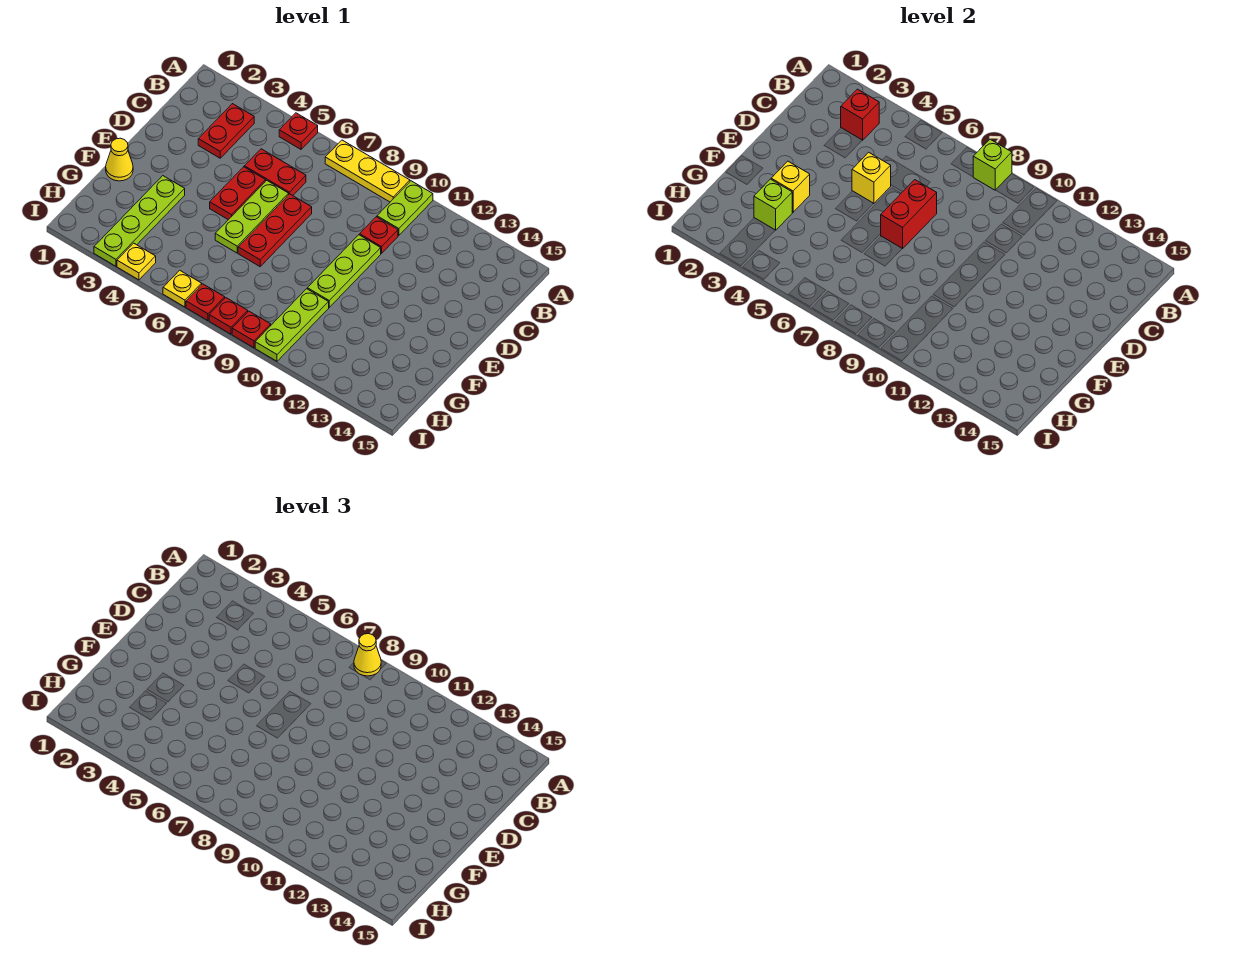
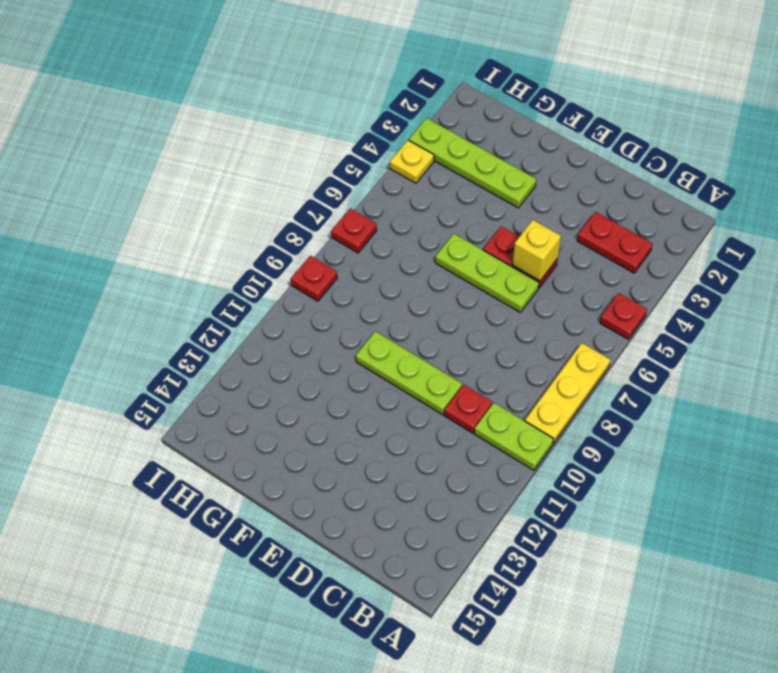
none -> red plate C5:C6 level 1
none -> red plate D7:F7 level 1
none -> yellow cone F1 level 1

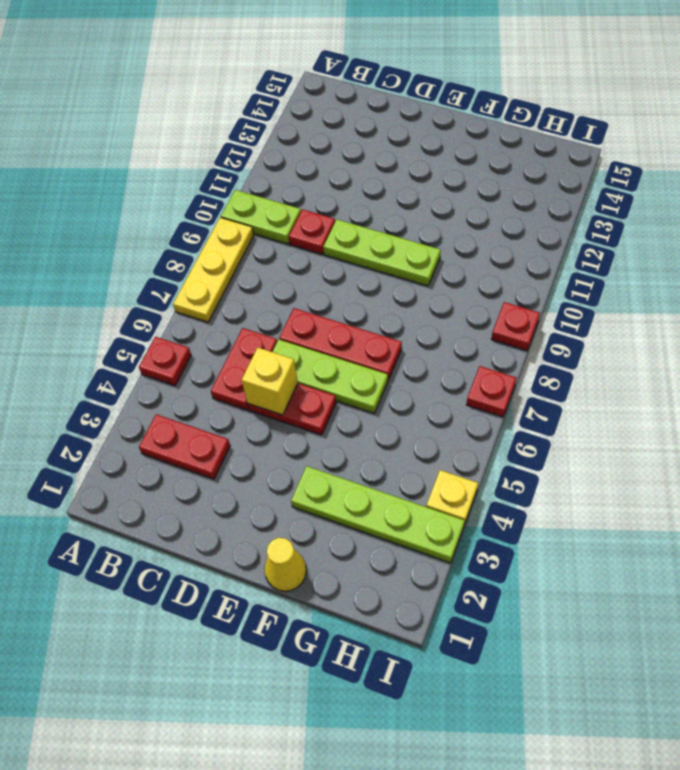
none -> lime plate G10:I10 level 1
none -> yellow plate I6 level 1
none -> red plate I8 level 1

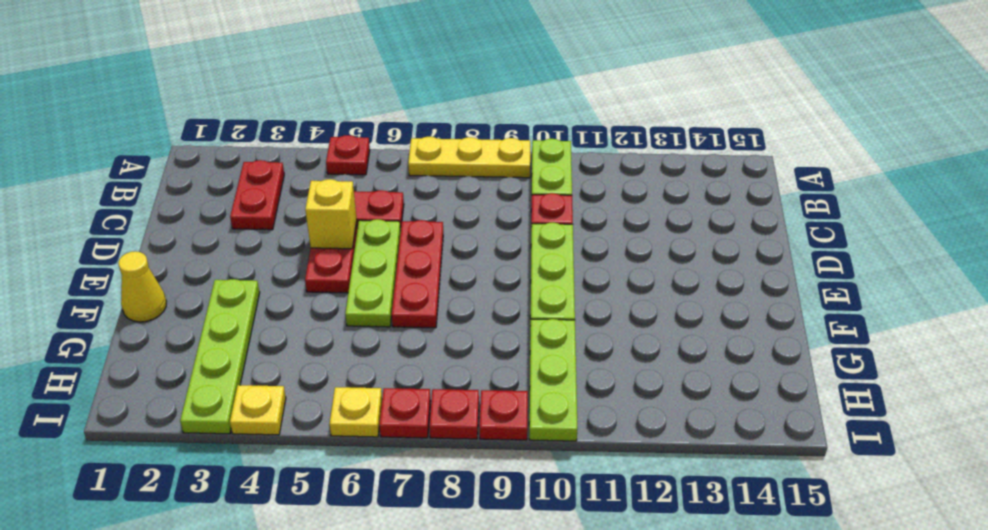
none -> lime brick A8 level 2
none -> red brick B3 level 2
none -> red brick D7:E7 level 2

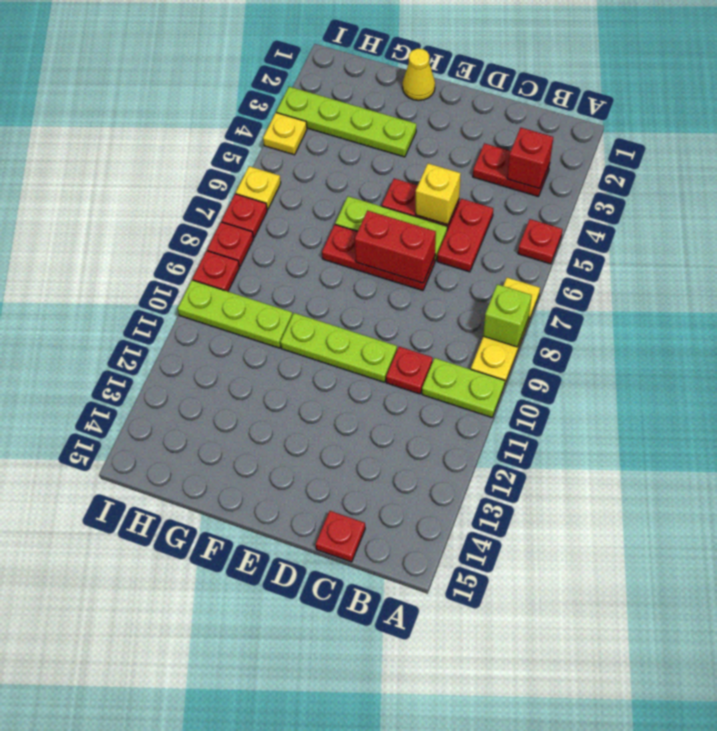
red plate C15 level 1 -> none
none -> yellow brick F3 level 2
none -> lime brick G3 level 2
none -> yellow cone A8 level 3

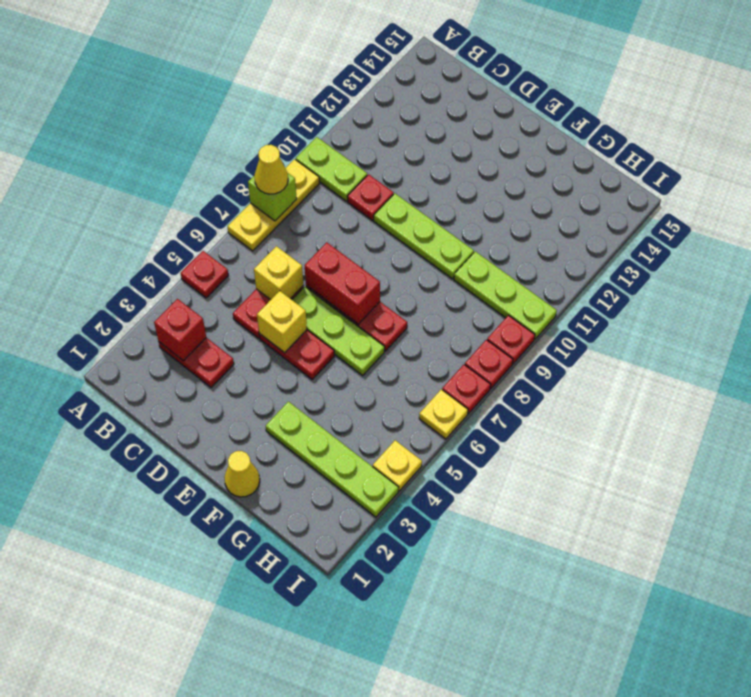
yellow brick C6 level 2 -> yellow brick F3 level 2
none -> lime brick G3 level 2

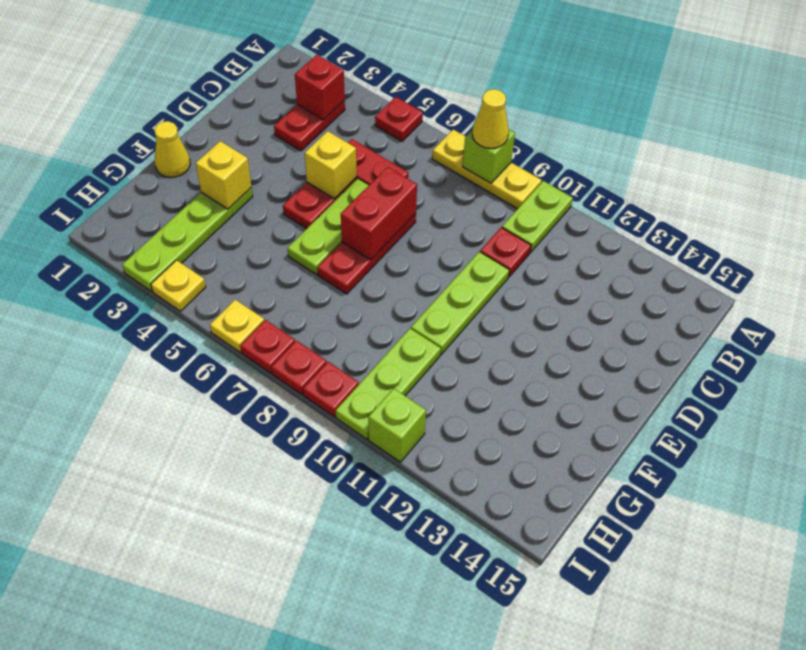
lime brick I11 level 1 -> lime brick G3 level 2

